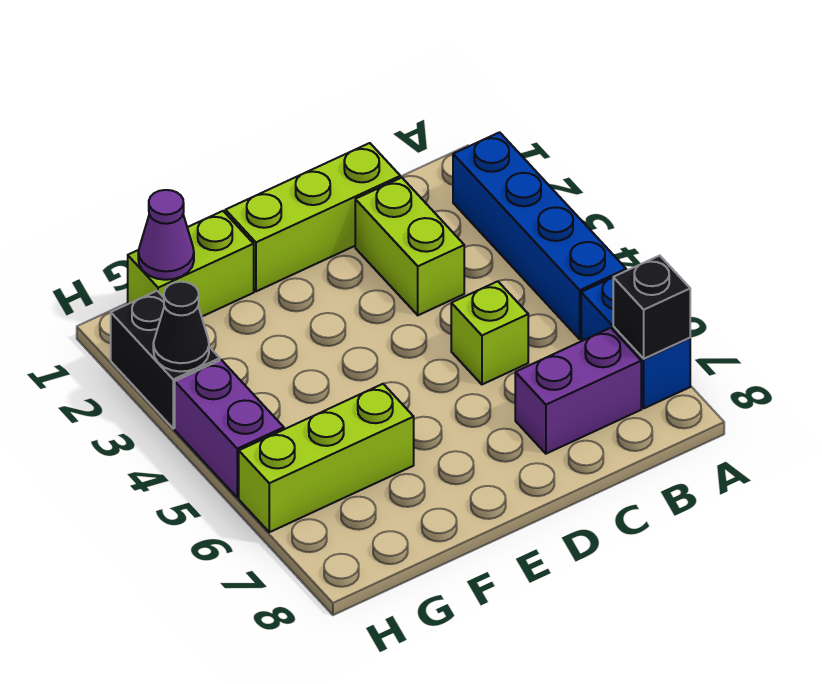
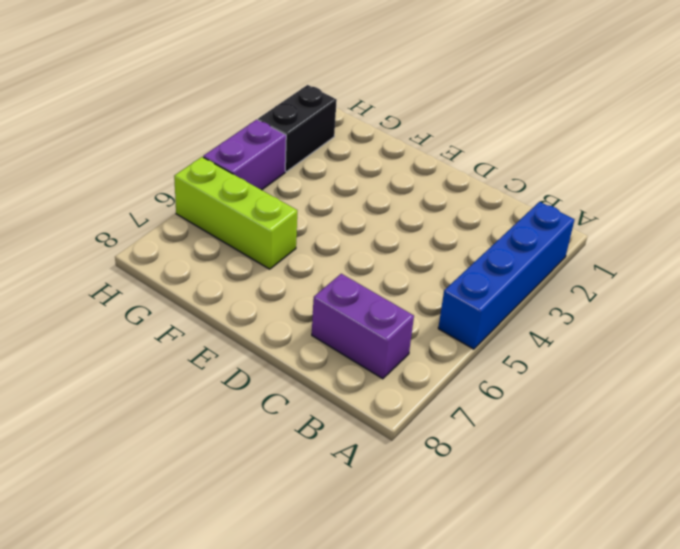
none -> blue brick A6:A7 level 1
none -> lime brick C1:E1 level 1
none -> lime brick C2:C3 level 1

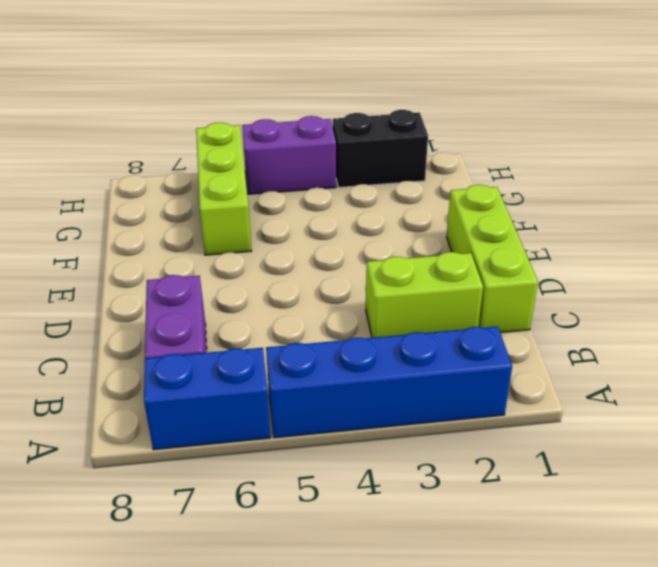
none -> lime brick C5 level 1
none -> lime brick F1:G1 level 1
none -> black brick A7 level 2

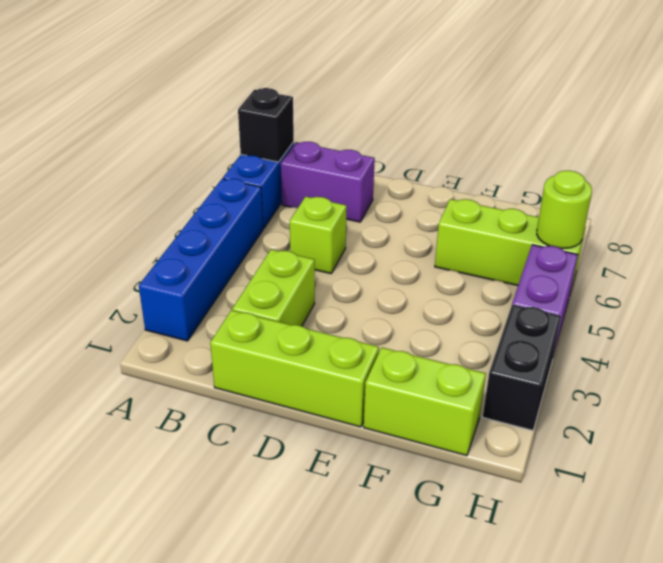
lime round brick H6 level 2 -> none
none -> purple cone G1 level 2
none -> black cone H3 level 2

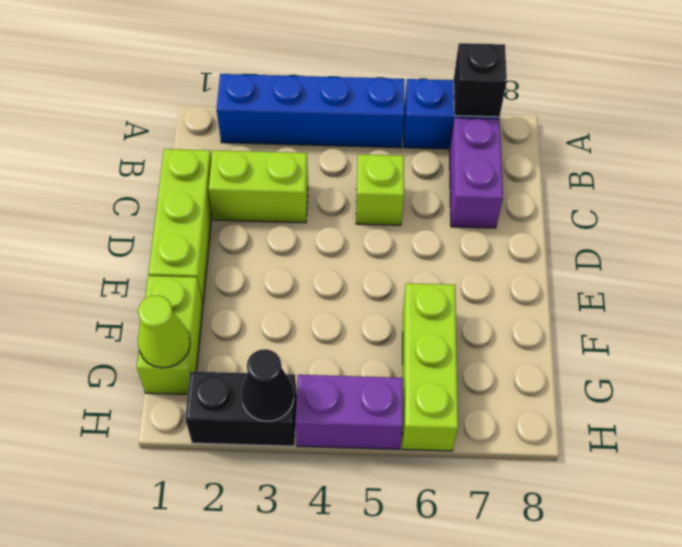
lime cone G1 level 2 -> purple cone G1 level 2

